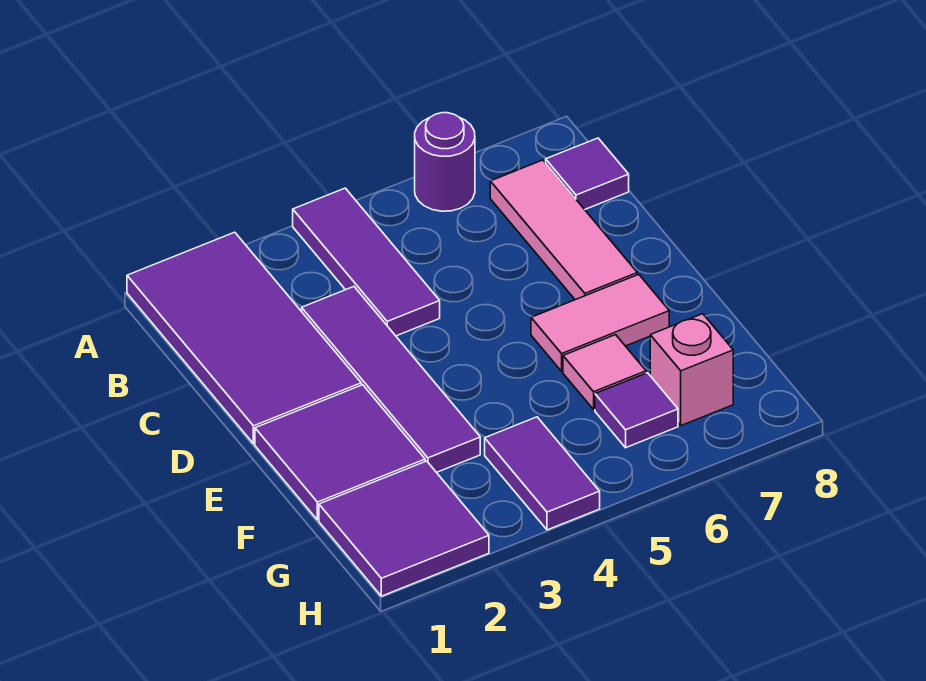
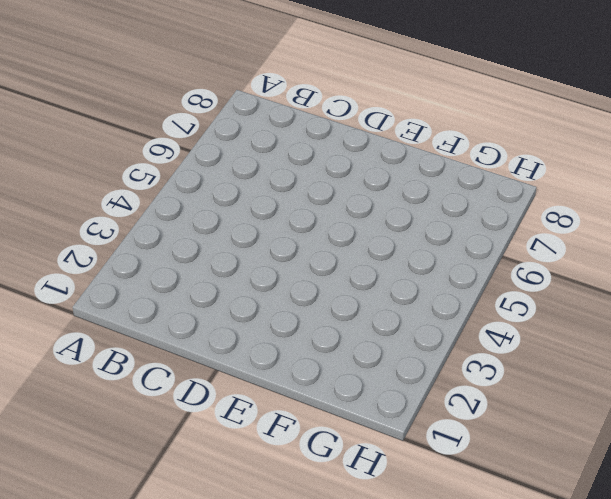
none -> purple tile A1:D2 level 1
none -> purple tile A4:C4 level 1
none -> purple round brick A6 level 1

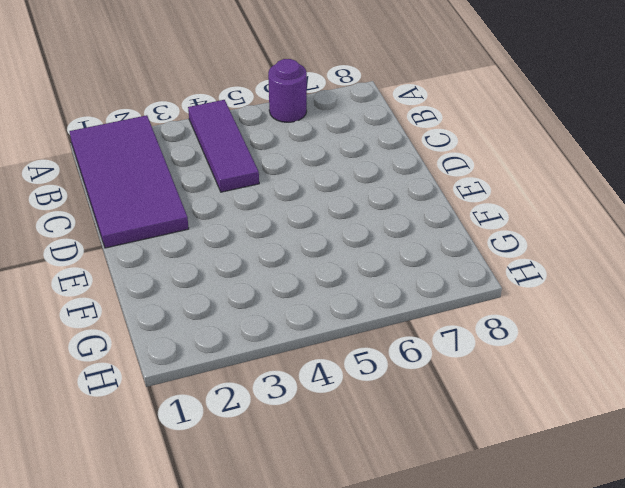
none -> pink tile B7:D7 level 1
none -> purple tile B8 level 1
none -> purple tile C3:F3 level 1

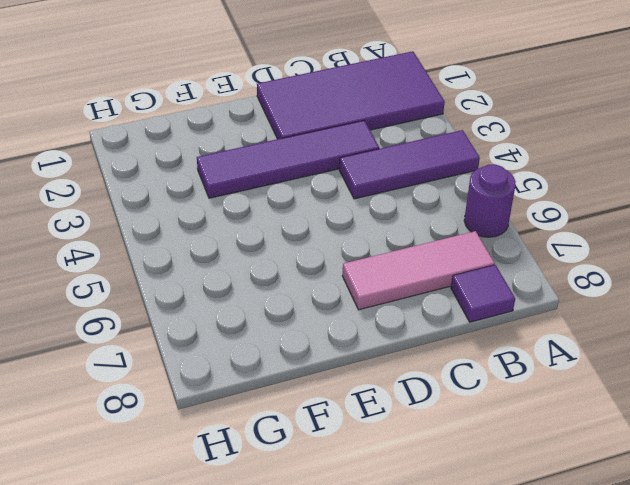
none -> purple tile E1:F2 level 1
none -> pink tile E6:E7 level 1
none -> pink tile F6 level 1

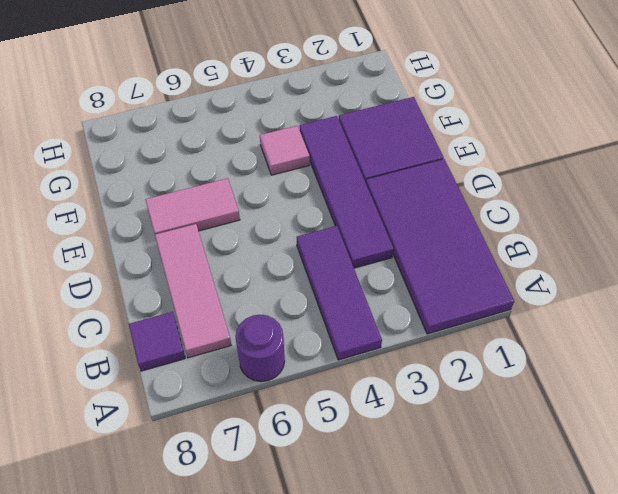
pink tile F4 level 1 -> pink tile F6 level 1
none -> purple tile G1:H2 level 1
none -> purple tile G4:H4 level 1
none -> purple tile G6 level 1

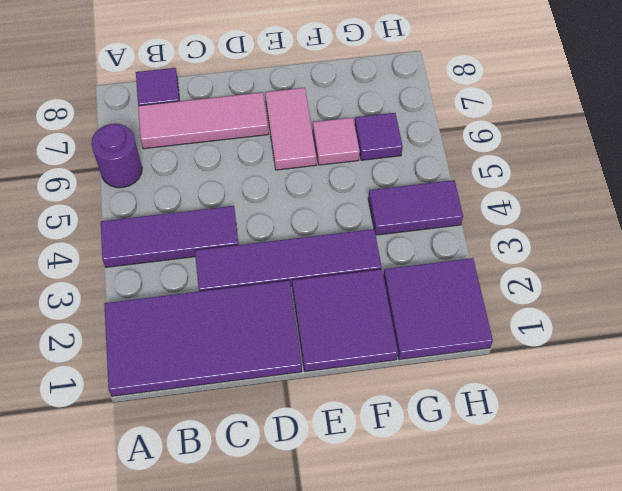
none -> pink brick G7 level 1

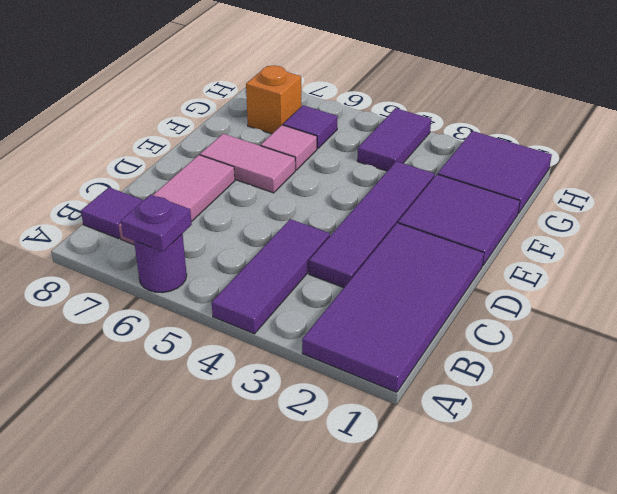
purple plate A6 level 2 -> none
orange brick G7 level 1 -> pink brick G7 level 1

